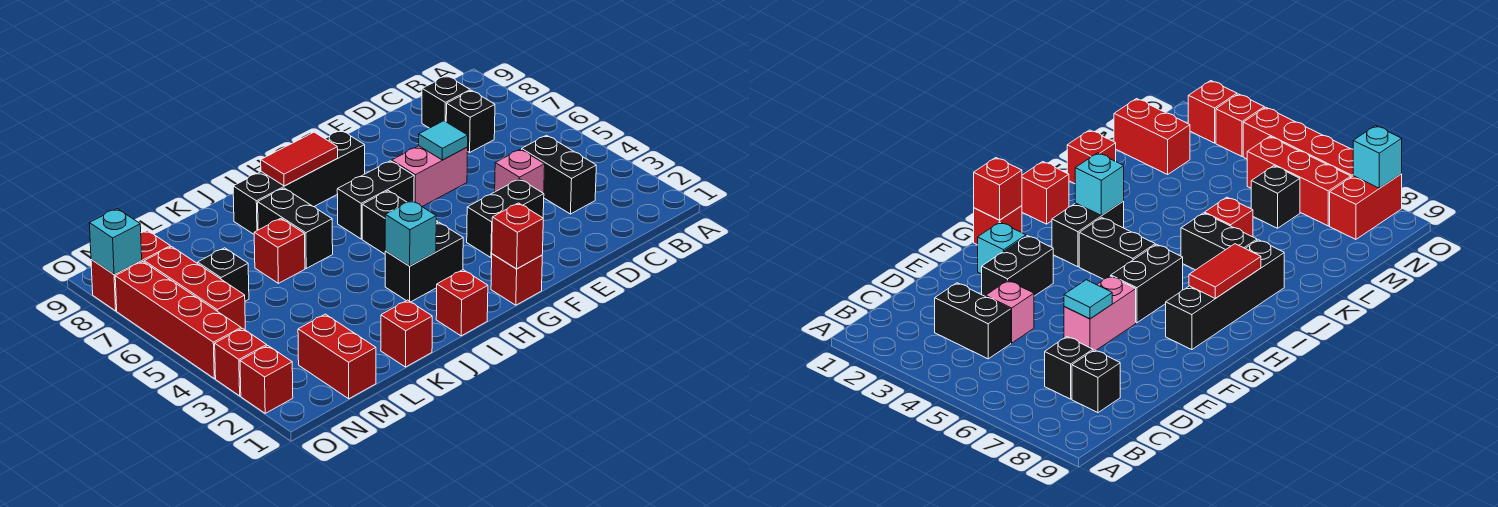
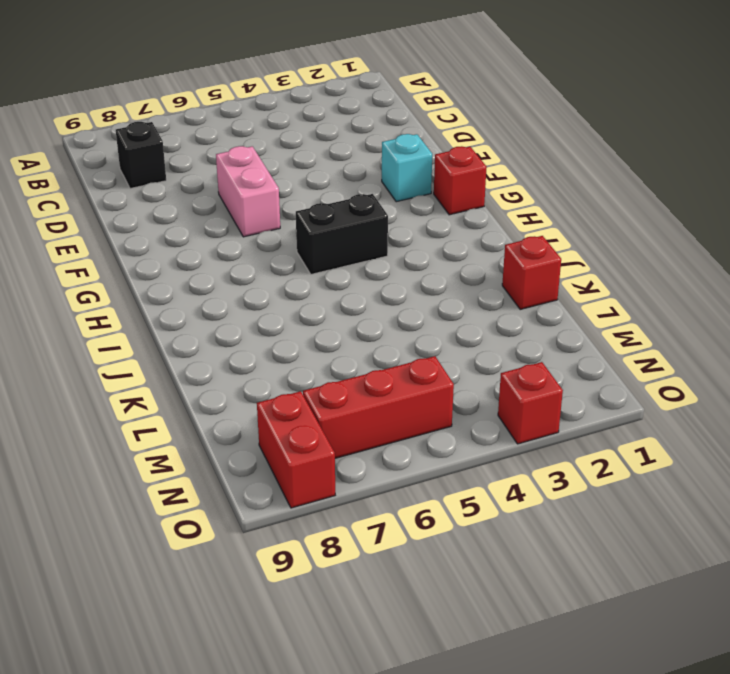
none -> black brick C3:C4 level 1
none -> black brick C7 level 1
none -> pink brick D4 level 1

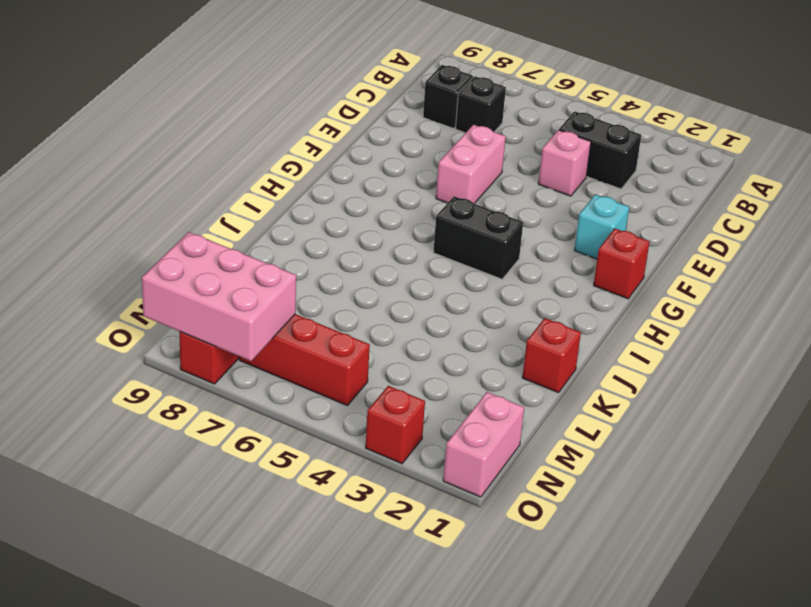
pink brick N1:O1 level 1 -> none
pink brick N7:O9 level 2 -> cyan brick O8 level 2
none -> black brick E3:F3 level 1
none -> black brick G6:H6 level 1
none -> black brick G8:J8 level 1

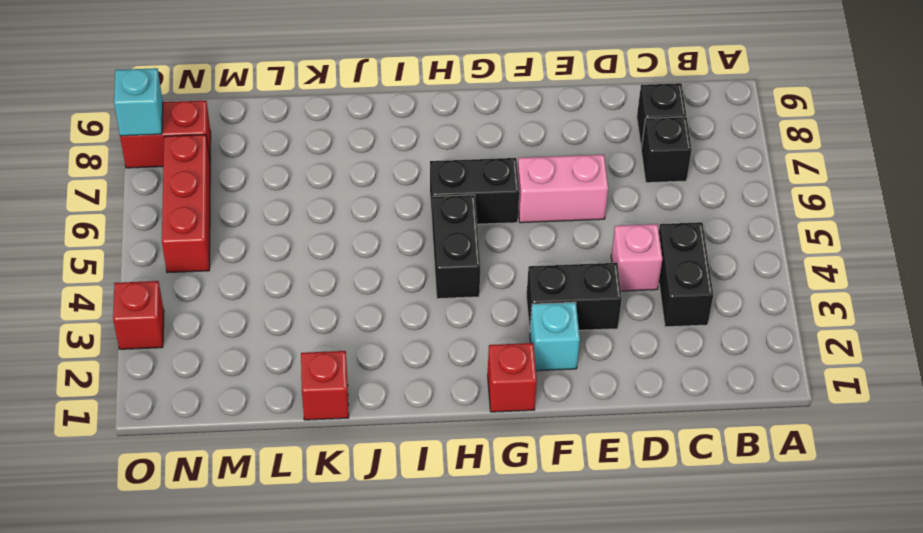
none -> black brick G8:J8 level 1
none -> black brick H3:I3 level 1
none -> red brick I1 level 1

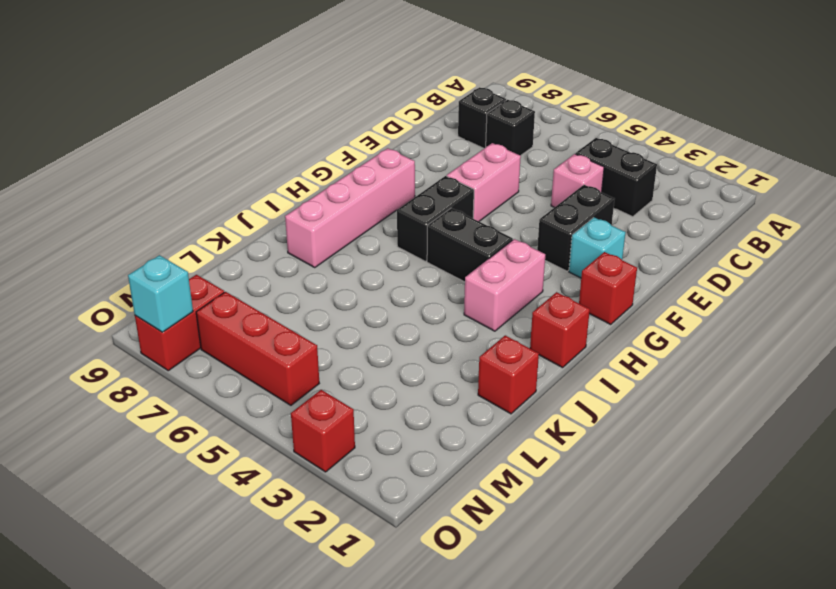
pink brick G8:J8 level 1 -> black brick G8:J8 level 1
pink brick H3:I3 level 1 -> black brick H3:I3 level 1
none -> black brick J6:J7 level 1
none -> red brick K6 level 1
none -> red brick M1:M2 level 1

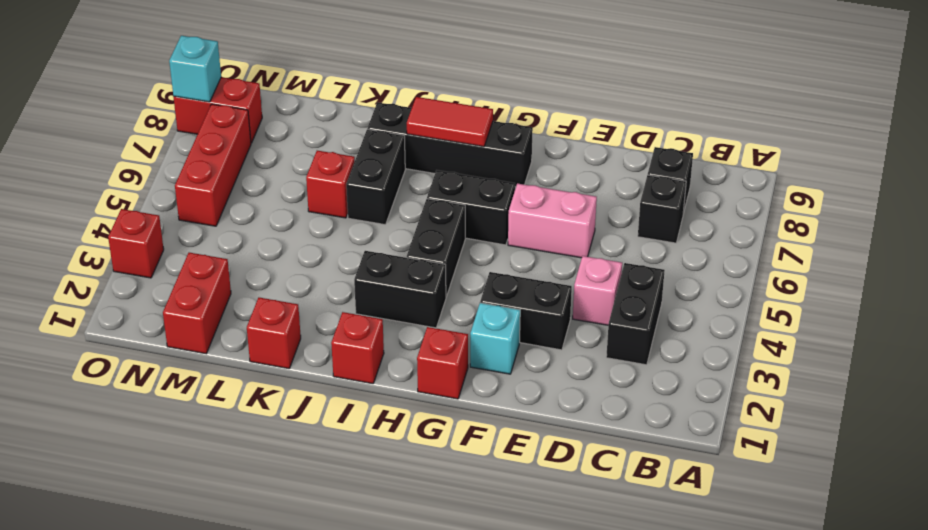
none -> black brick M6 level 1
none -> red brick O2 level 1
none -> red brick O4:O7 level 1

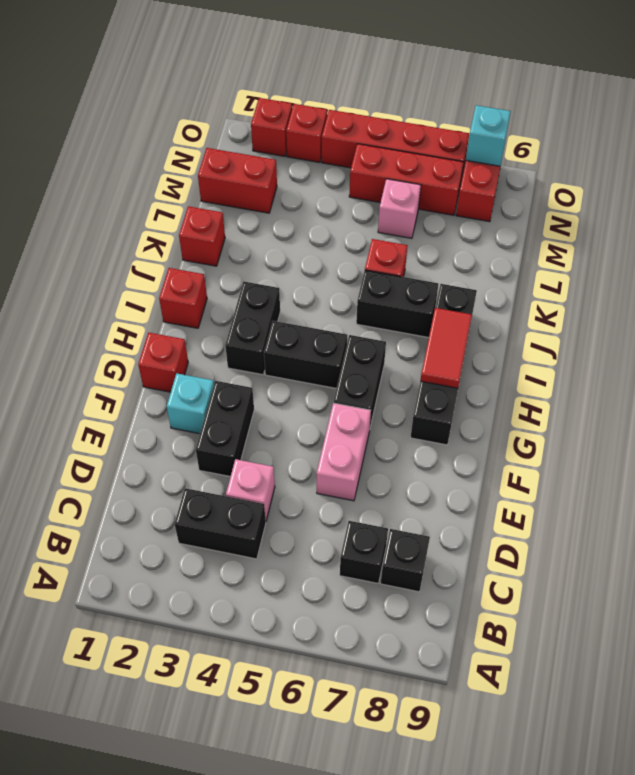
pink brick M6 level 1 -> black brick M6 level 1
none -> cyan tile E6 level 2
none -> red brick G1 level 2
none -> cyan brick I3 level 2

